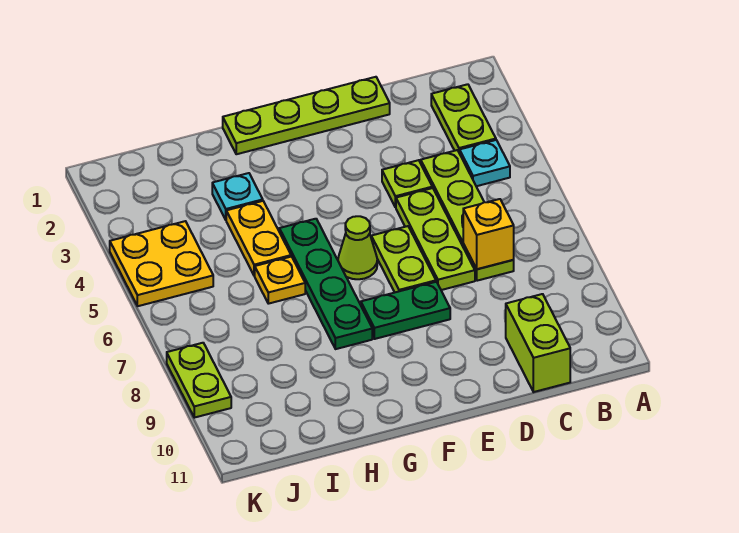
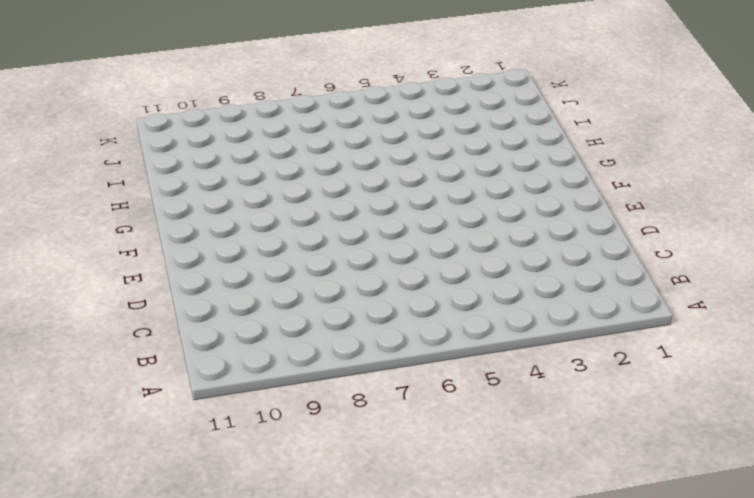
none -> lime plate B2:B3 level 1
none -> cyan plate B4 level 1
none -> lime plate C4:C7 level 1

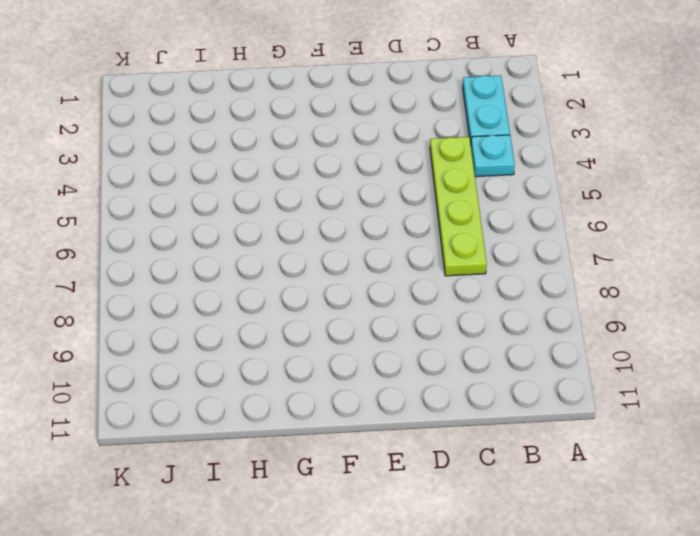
cyan plate B2:B3 level 1 -> lime plate B2:B3 level 1
none -> lime brick C10:C11 level 1
none -> lime plate D1:G1 level 1
none -> lime plate D4 level 1

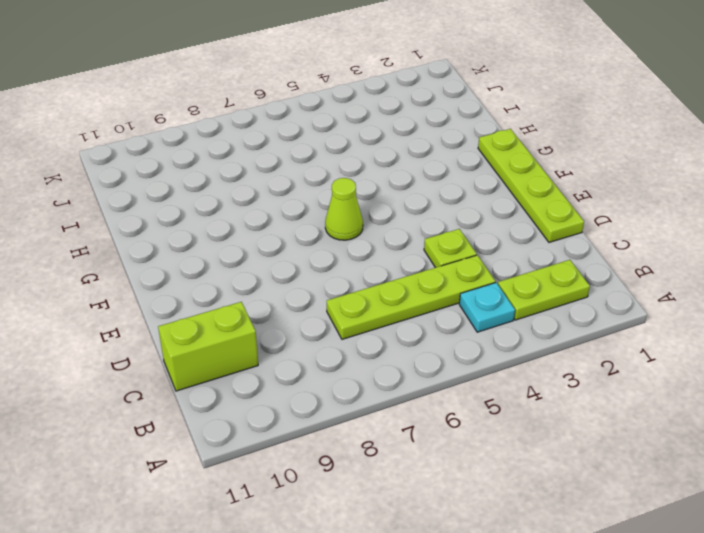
none -> lime plate D5:D7 level 1
none -> lime plate E6:E7 level 1
none -> green plate E8:F8 level 1

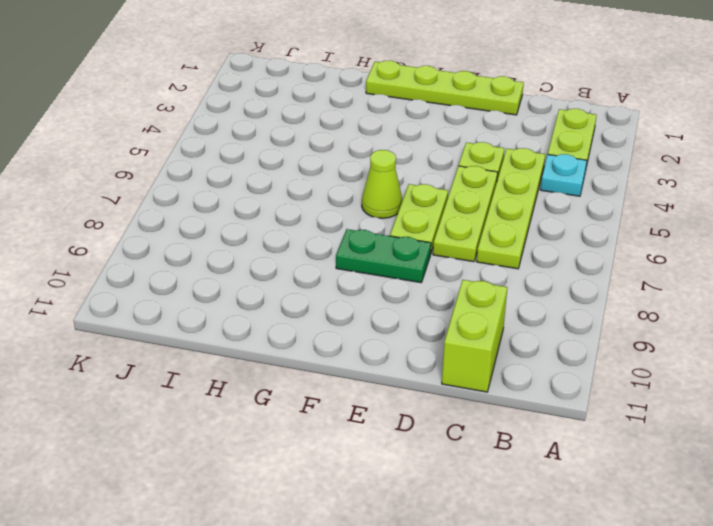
none -> green plate G5:G8 level 1
none -> cyan plate H3 level 1
none -> yellow plate H4:H5 level 1

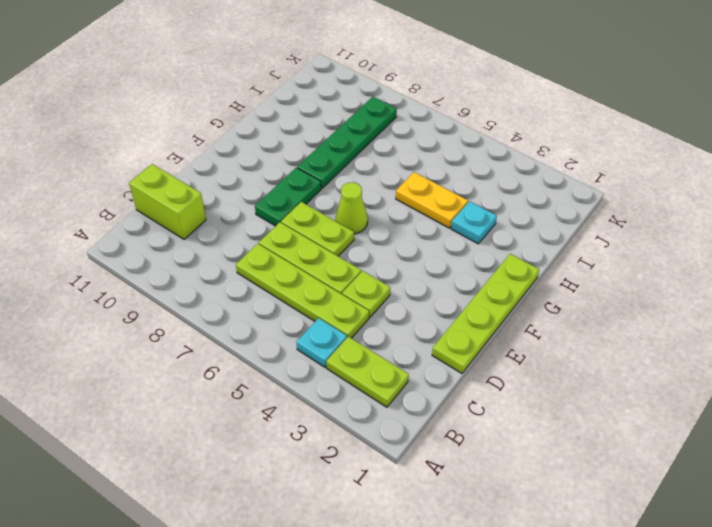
green plate G8:J8 level 1 -> green plate G5:G8 level 1
none -> yellow plate H6 level 1
none -> yellow plate J4:K5 level 1
none -> lime plate K8:K9 level 1

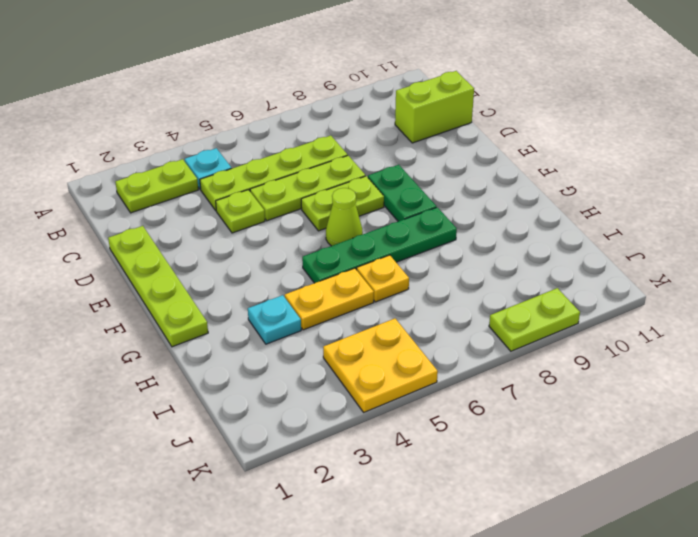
none -> yellow brick C7 level 2

